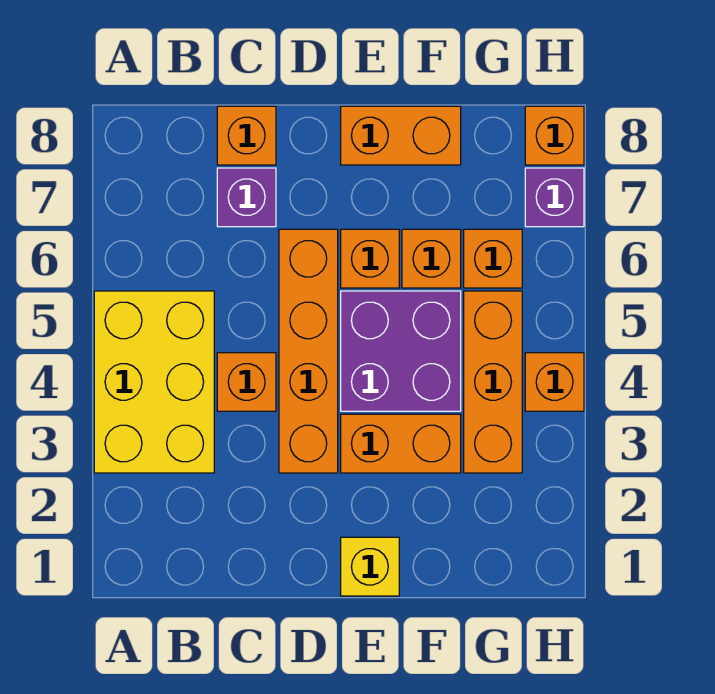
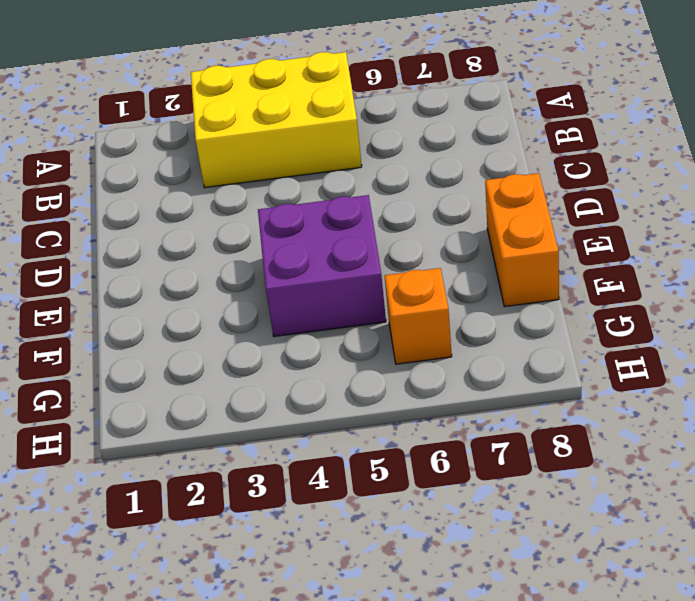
none -> orange brick C4 level 1
none -> purple brick C7 level 1
none -> orange brick C8 level 1

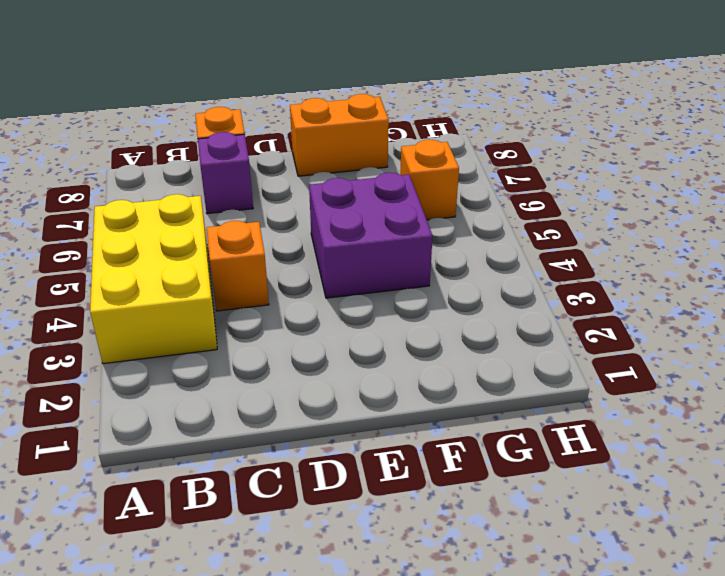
none -> orange brick D3:D6 level 1
none -> yellow brick E1 level 1
none -> orange brick E3:F3 level 1

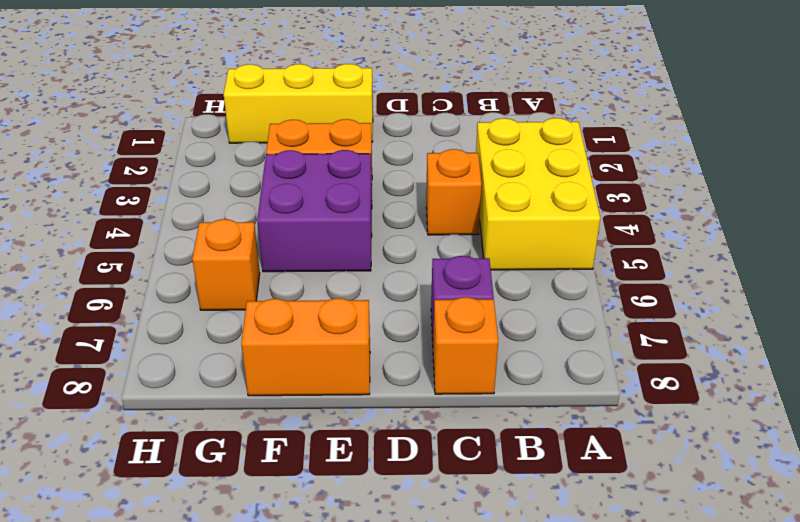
yellow brick E1:G1 level 1 -> yellow brick E1 level 1
none -> orange brick D3:D6 level 1
none -> orange brick E6 level 1
none -> orange brick F6 level 1

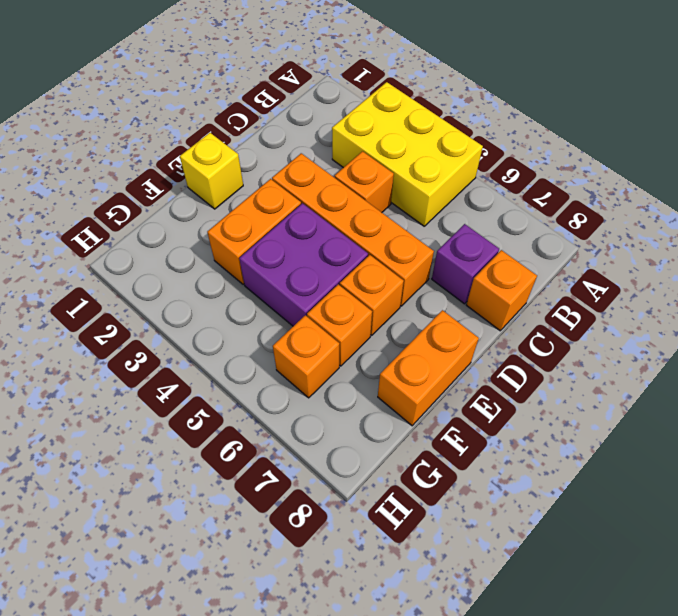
none -> orange brick G3:G5 level 1
none -> orange brick H4 level 1
none -> purple brick H7 level 1

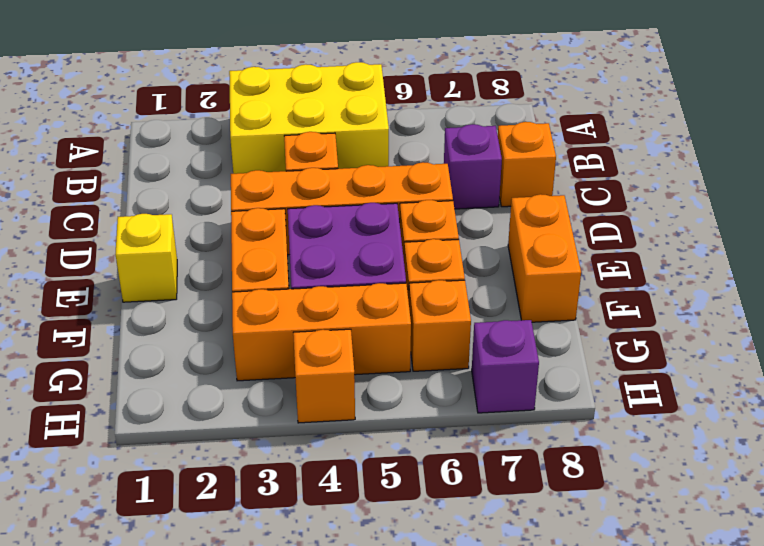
none -> orange brick H8 level 1

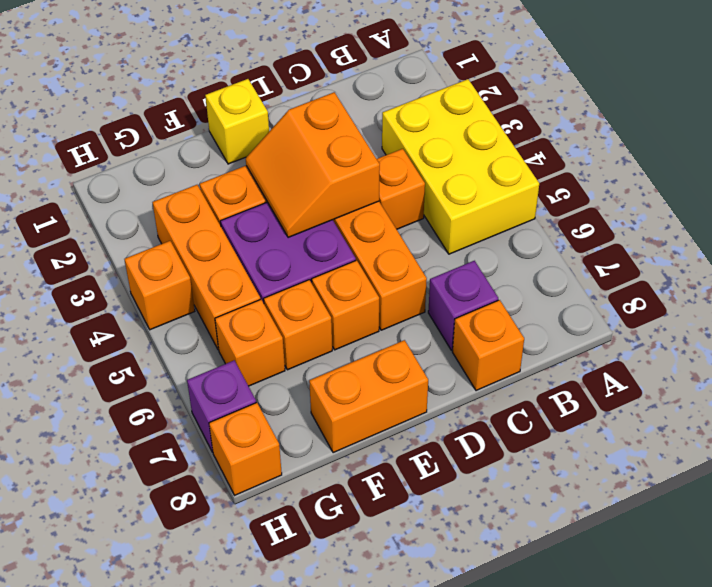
orange slope D3:E4 level 2 top D -> none

